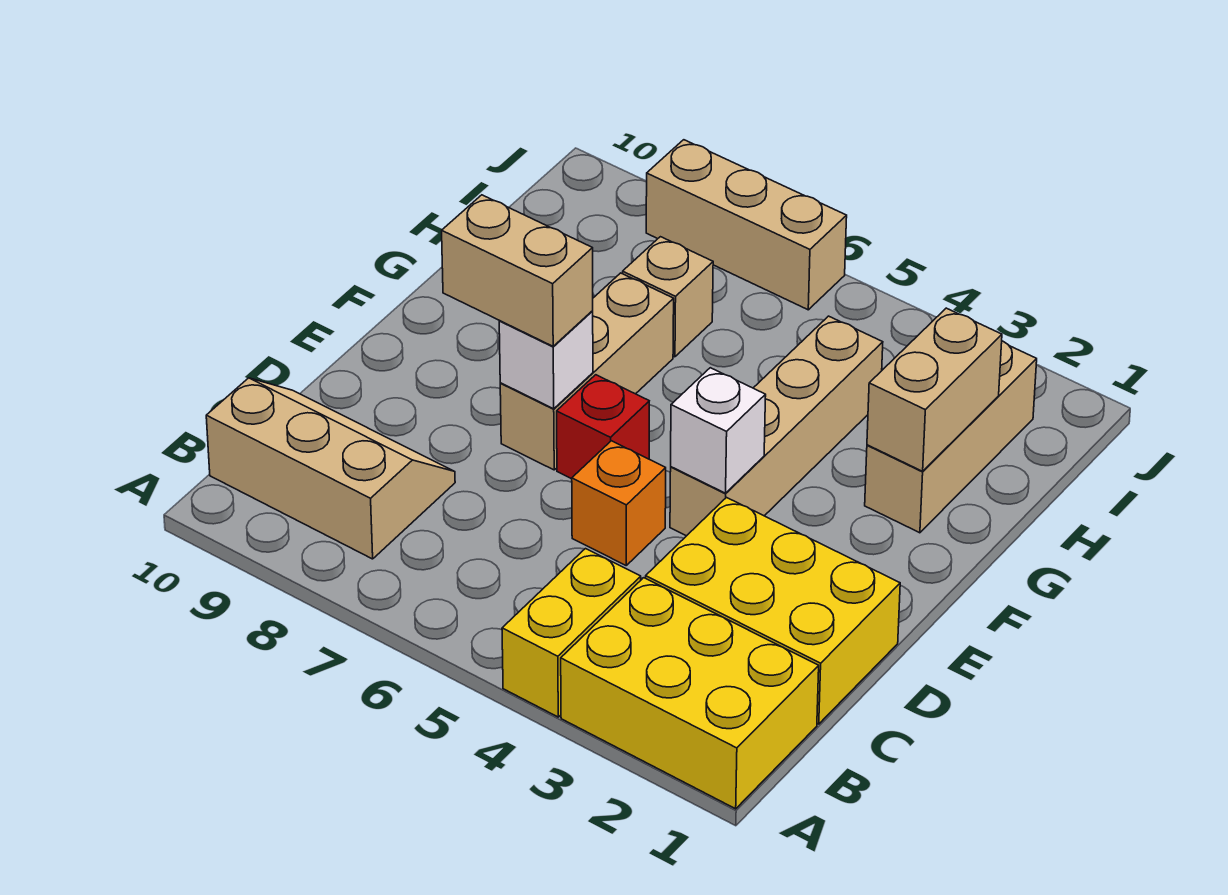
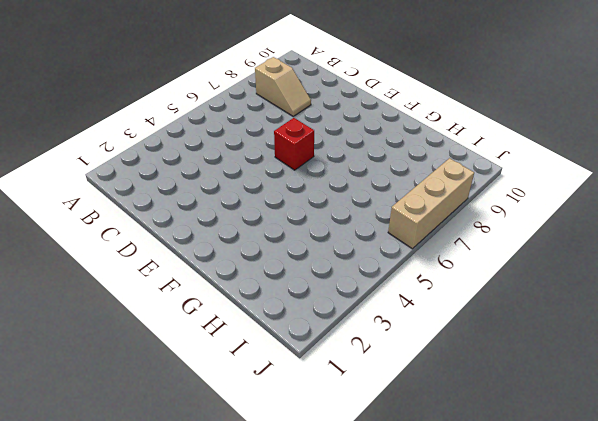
tan slope B8:C8 level 1 top B -> tan slope B8:C10 level 1 top B
none -> yellow brick A1:B3 level 1
none -> yellow brick A4:B4 level 1
none -> yellow brick C1:D3 level 1

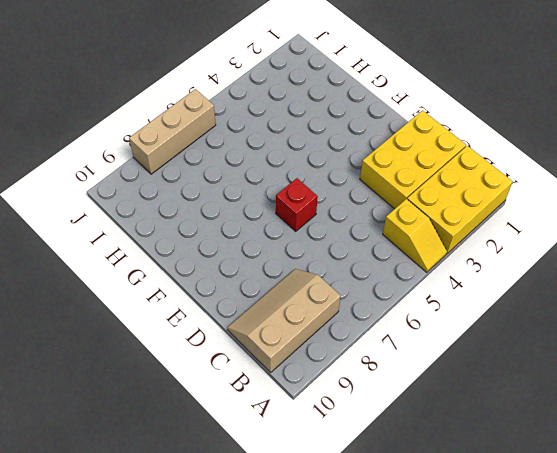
yellow slope A4:B4 level 1 top B -> yellow brick A4:B4 level 1
none -> orange brick D5 level 1
none -> tan brick E4:H4 level 1
none -> tan brick E7:G7 level 1

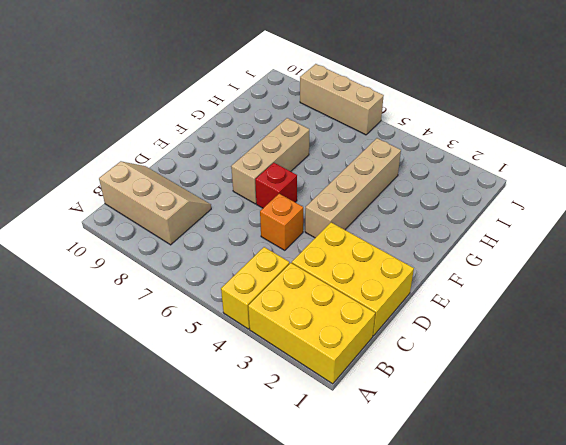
none -> tan brick G2:I2 level 1
none -> tan brick H7 level 1
none -> white brick E4 level 2

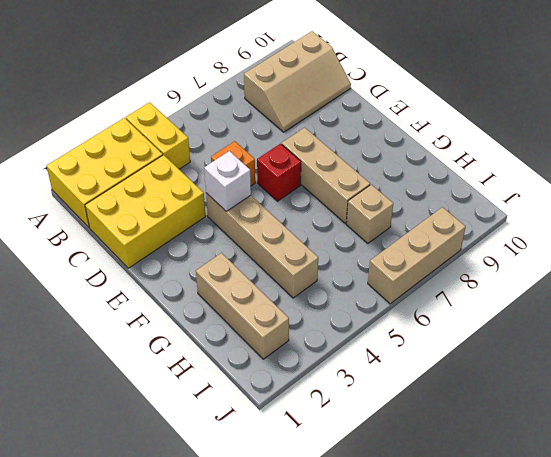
none -> white brick E7 level 2
none -> tan brick G2:H2 level 2
none -> tan brick E7:E8 level 3

